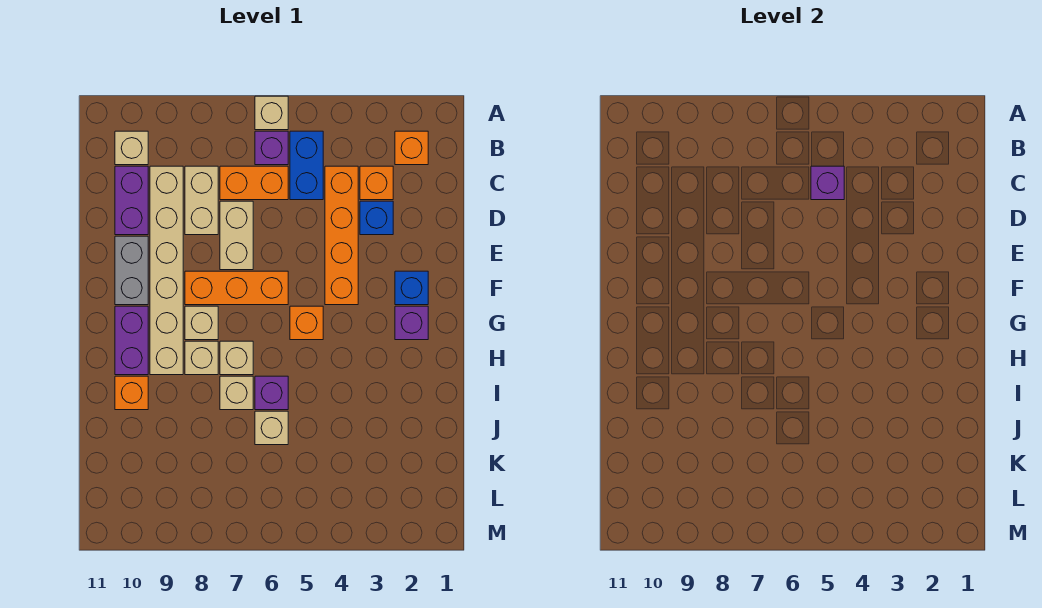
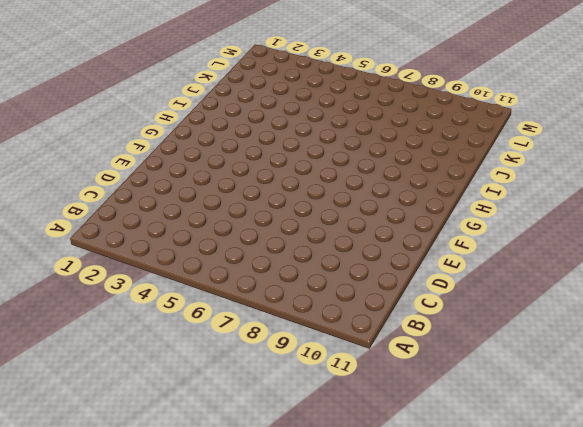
none -> tan brick A6 level 1
none -> orange brick B2 level 1
none -> blue brick B5:C5 level 1

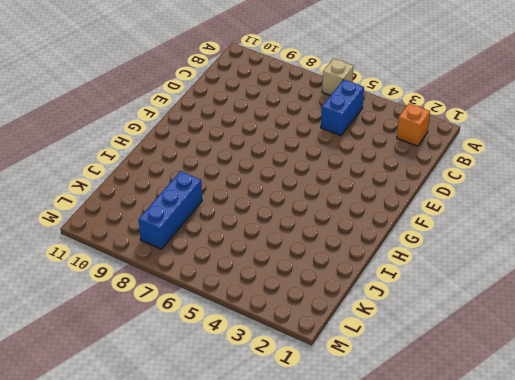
blue brick J8:L8 level 1 -> none
none -> purple brick B6 level 1
none -> tan brick B10 level 1
none -> orange brick C3 level 1

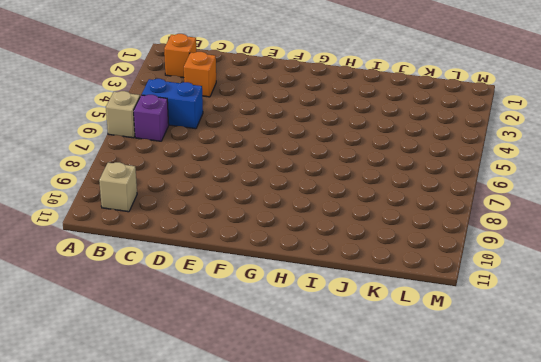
none -> orange brick C4:F4 level 1
none -> orange brick C6:C7 level 1
none -> tan brick C8:D8 level 1

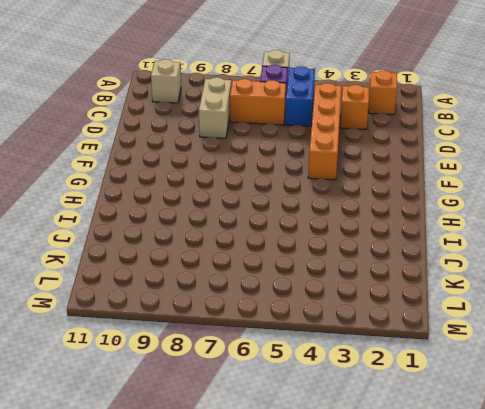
none -> tan brick C9:H9 level 1
none -> purple brick C10:D10 level 1
none -> blue brick D3 level 1

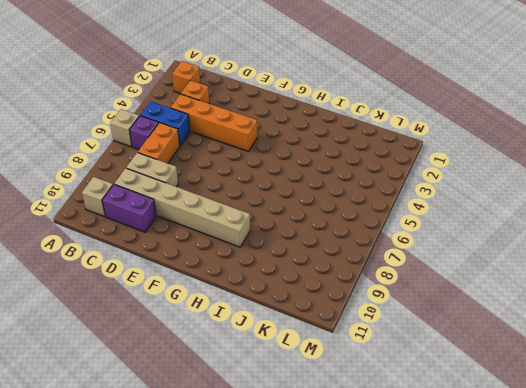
none -> blue brick D3 level 1
none -> tan brick D7:E7 level 1
none -> grey brick E10:F10 level 1

